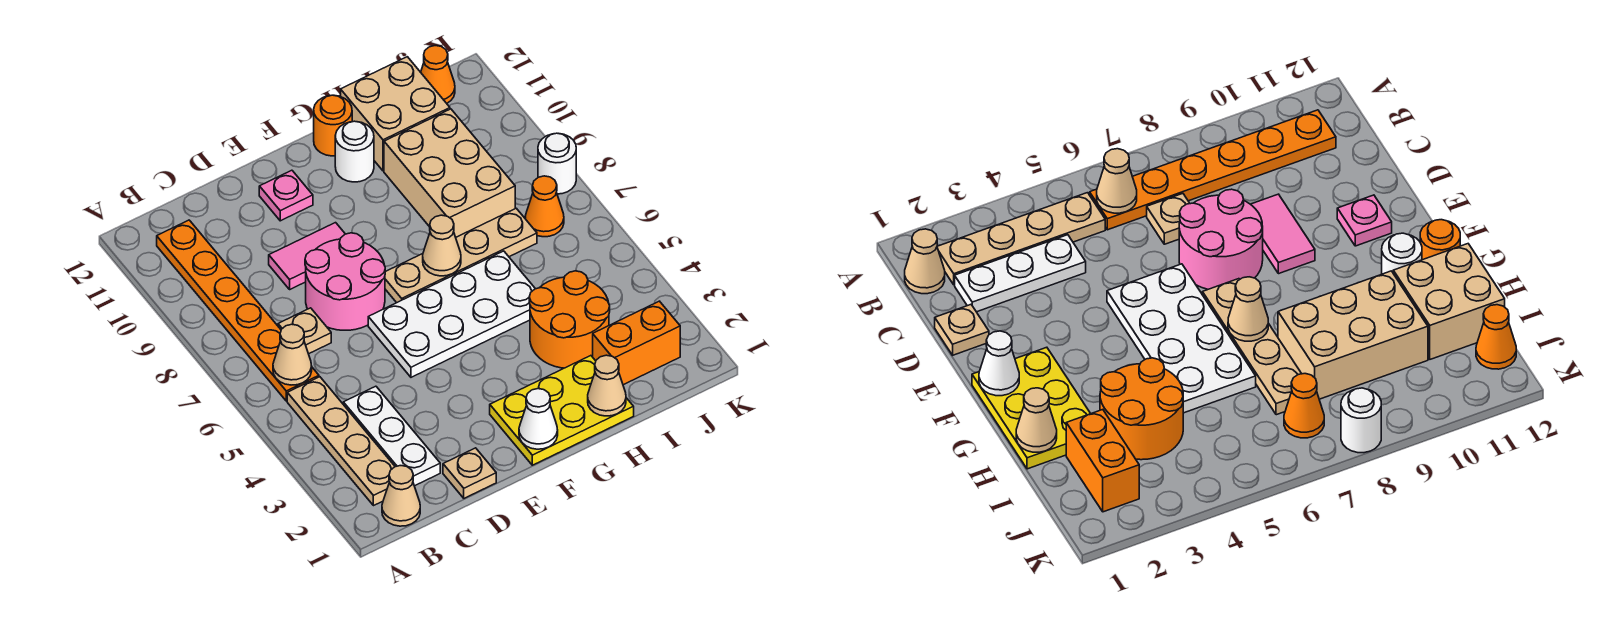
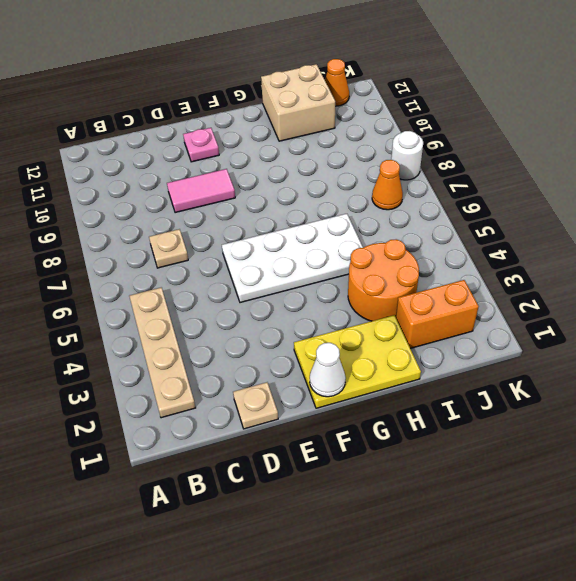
none -> tan cone B1 level 1
none -> orange plate B6:B11 level 1
none -> white plate C2:C4 level 1

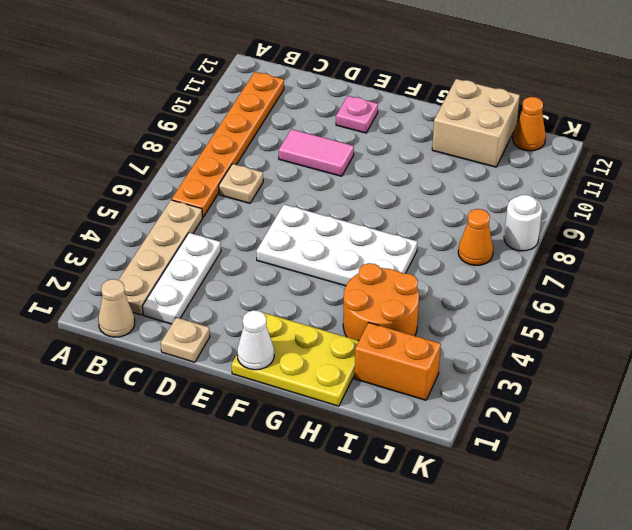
none -> pink round brick D7:E8 level 1
none -> tan plate F7:I7 level 1
none -> white round brick G11 level 1

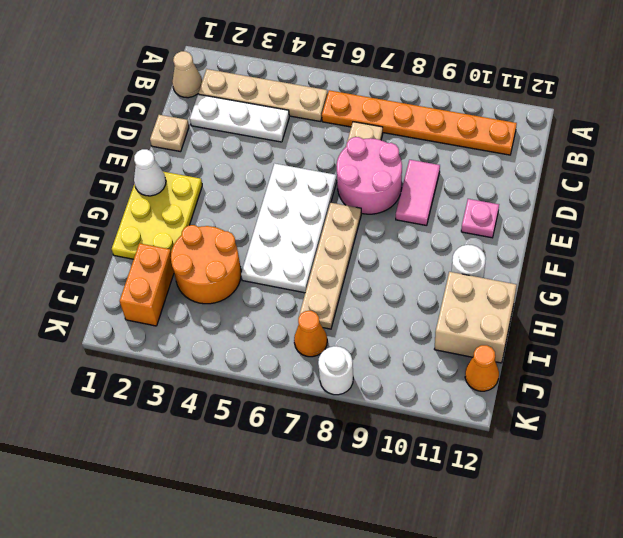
none -> orange round brick G12 level 1
none -> tan brick H8:I10 level 1
none -> tan cone B6 level 2

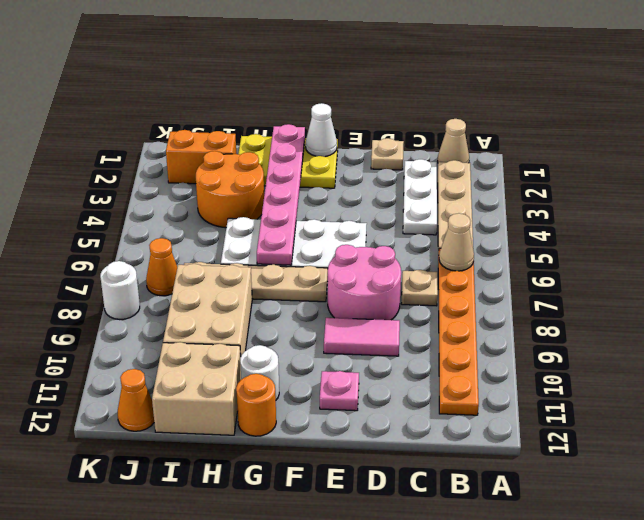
pink plate G1:G6 level 2 -> none
none -> tan cone G7 level 2
none -> tan cone H1 level 2

